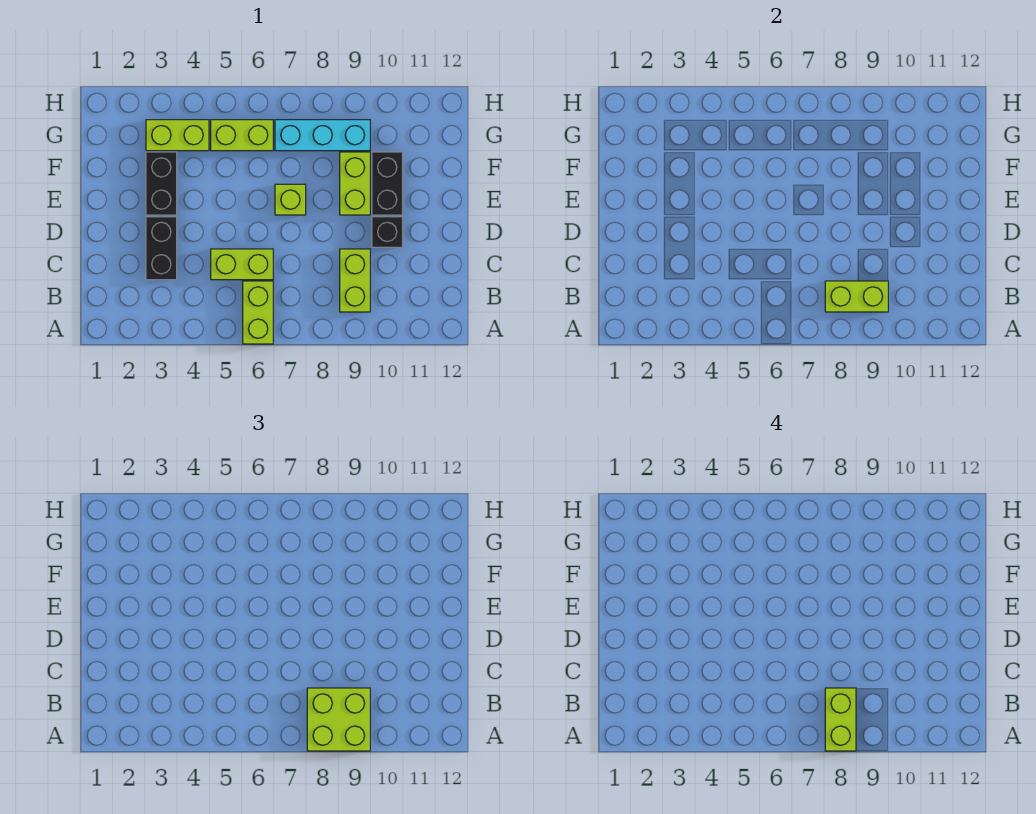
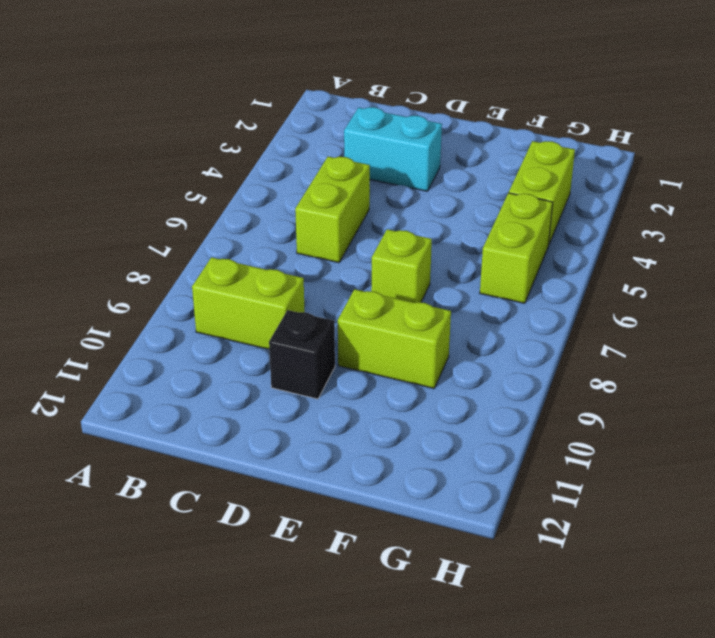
cyan brick C3:D3 level 1 -> black brick C3:D3 level 1
none -> lime brick A6:B6 level 1
none -> black brick E3:F3 level 1
none -> black brick E10:F10 level 1

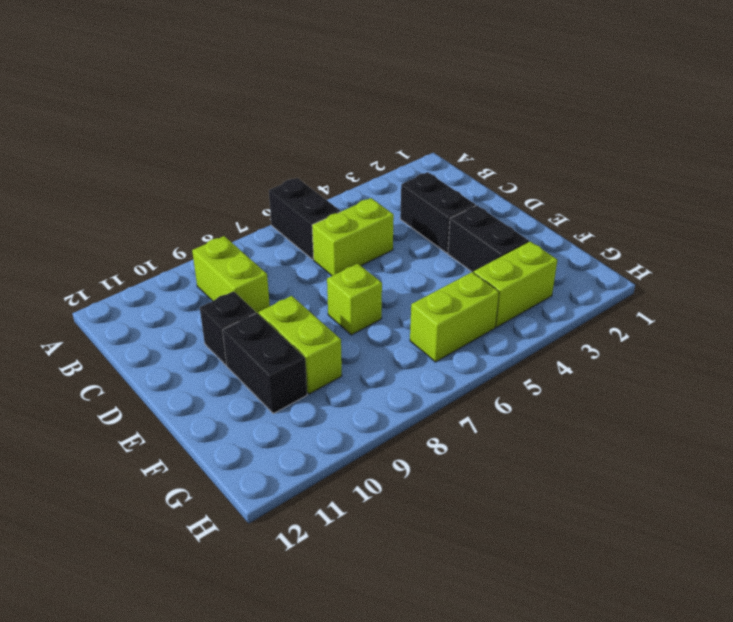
black brick A6:B6 level 1 -> lime brick A6:B6 level 1
none -> cyan brick G7:G9 level 1
none -> lime brick B8:B9 level 2
none -> lime brick A8:B9 level 3

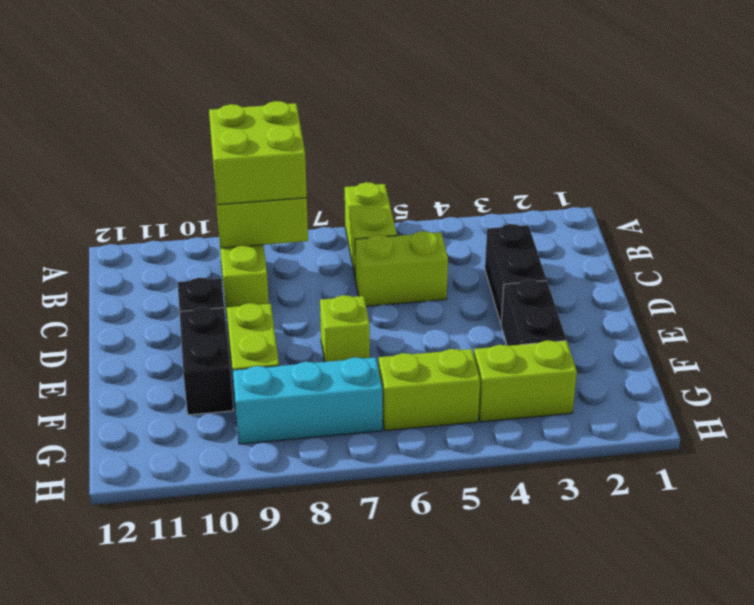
none -> lime brick A8:B8 level 4

